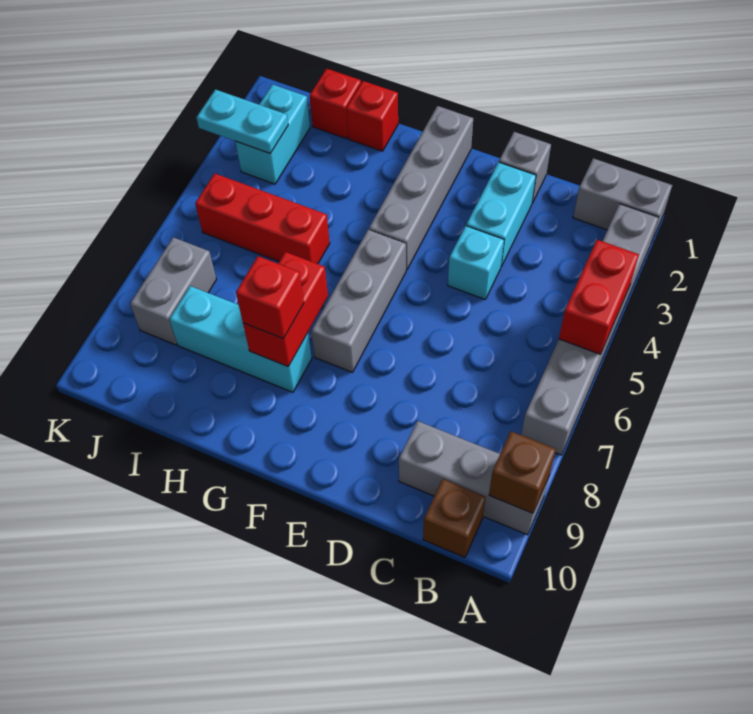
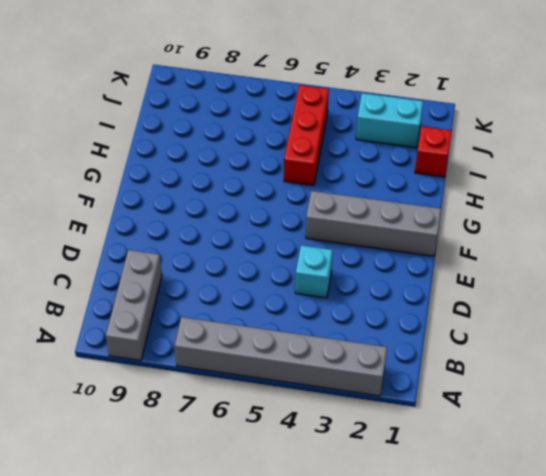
none -> grey brick A1:B1 level 1
none -> brown brick B10 level 1
none -> grey brick D1 level 1

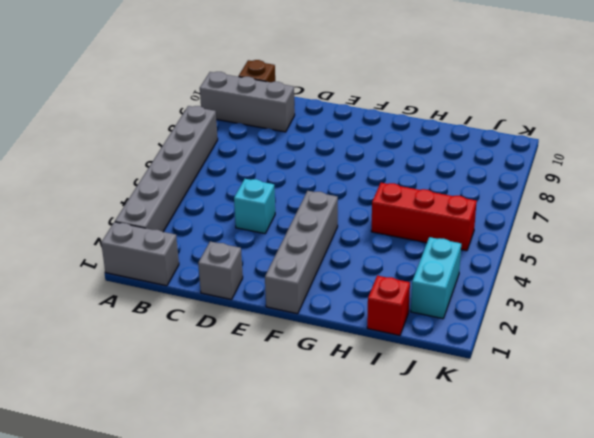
none -> cyan brick D2:D3 level 1
none -> grey brick F5:F7 level 1
none -> cyan brick G8:I8 level 1

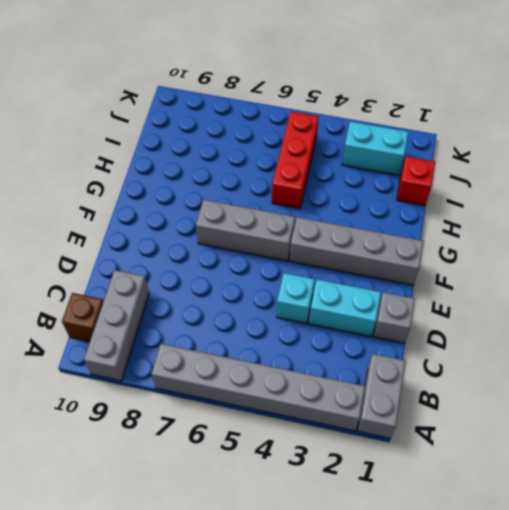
none -> cyan brick G8:I8 level 1
none -> red brick H1 level 1
none -> grey brick J7:J8 level 1

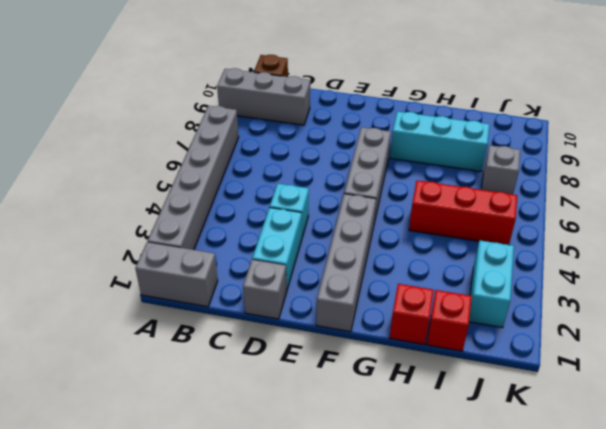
grey brick J7 level 1 -> grey brick J7:J8 level 1
none -> red brick A4:A5 level 2
none -> brown brick A9 level 2
none -> red brick G7:G8 level 2

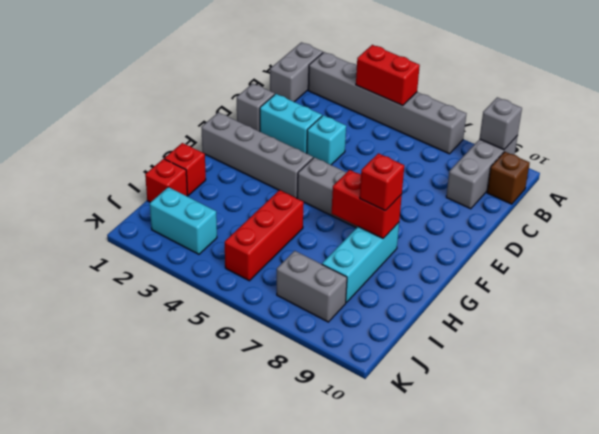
grey brick A9 level 2 -> brown brick A9 level 2
none -> cyan plate J3:K3 level 2

